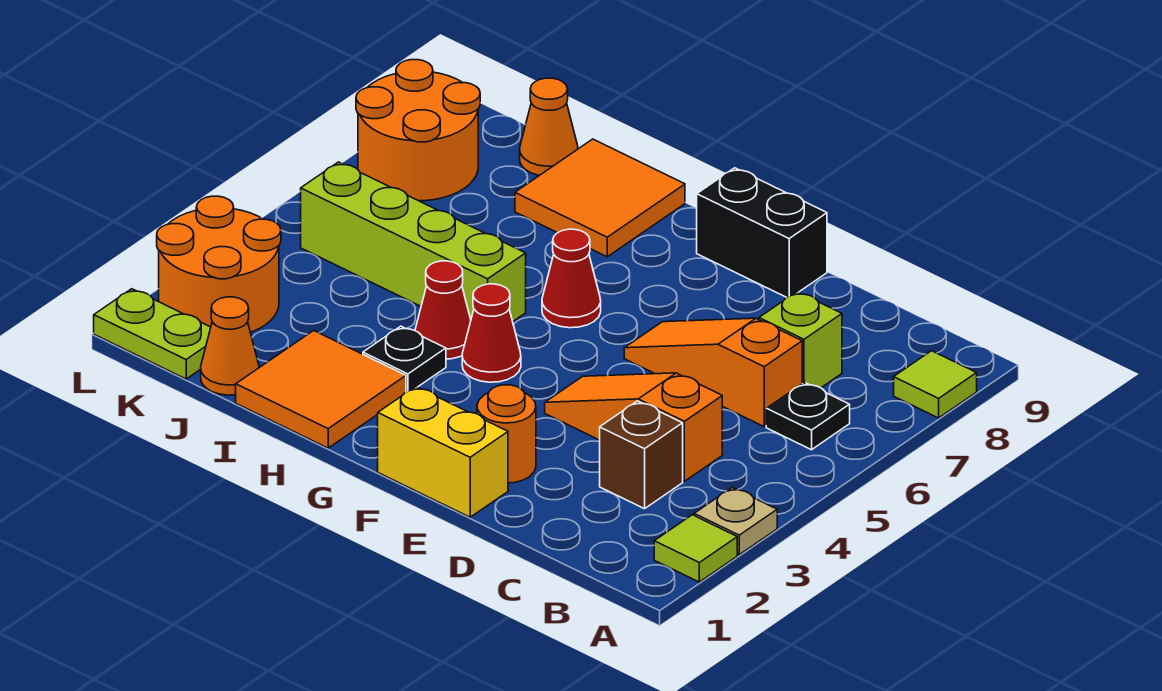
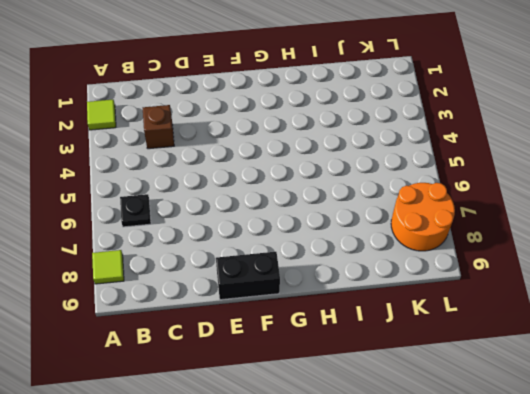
none -> tan plate A3 level 1
none -> orange slope C4:E4 level 1 top C
none -> orange slope C6:E6 level 1 top C

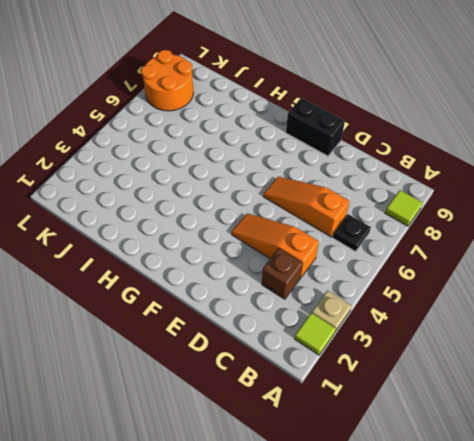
none -> lime brick C7 level 1
none -> yellow brick E1:F1 level 1
none -> orange round brick E2 level 1

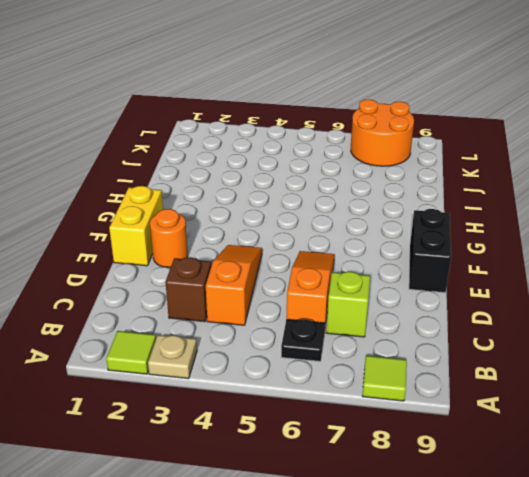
none -> red cone G4 level 1
none -> red cone G6 level 1
none -> orange tile H1:I2 level 1

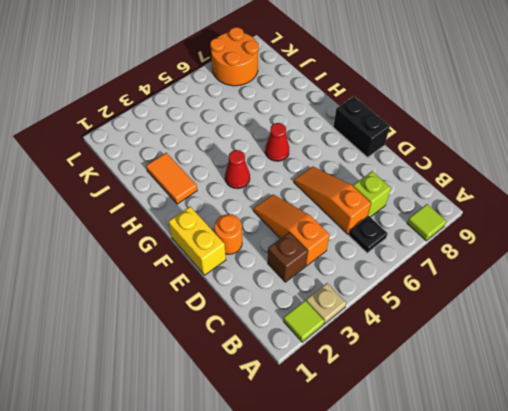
orange tile H2:I2 level 1 -> orange tile H1:I2 level 1
none -> black plate H3 level 1
none -> red cone H4 level 1
none -> lime brick H5:K5 level 1

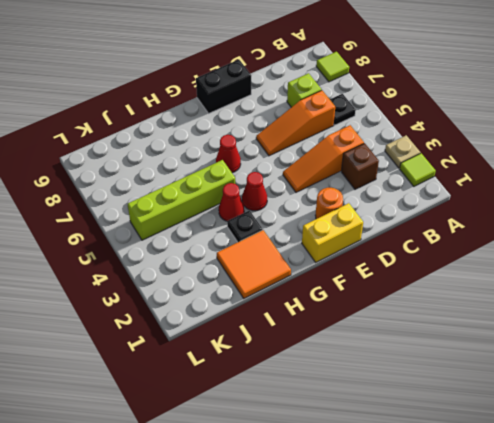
none -> orange tile H8:I9 level 1
none -> orange cone J1 level 1
none -> orange cone J9 level 1

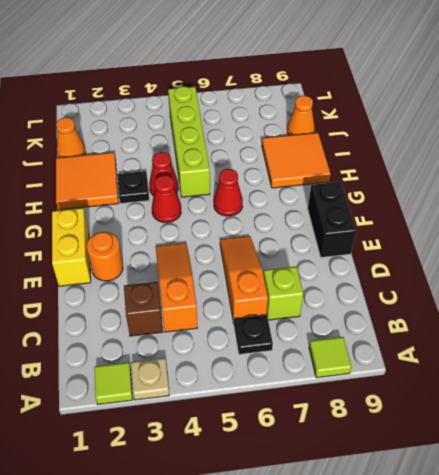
none -> lime plate K1:L1 level 1
none -> orange round brick K2:L3 level 1
none -> orange round brick K7:L8 level 1

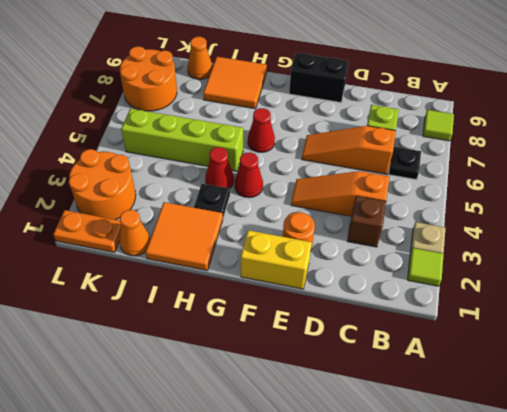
orange plate K1:L1 level 1 -> lime plate K1:L1 level 1

